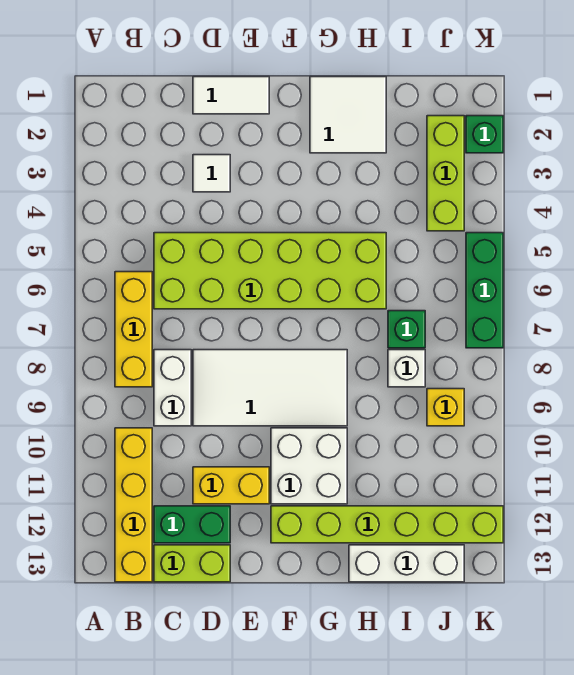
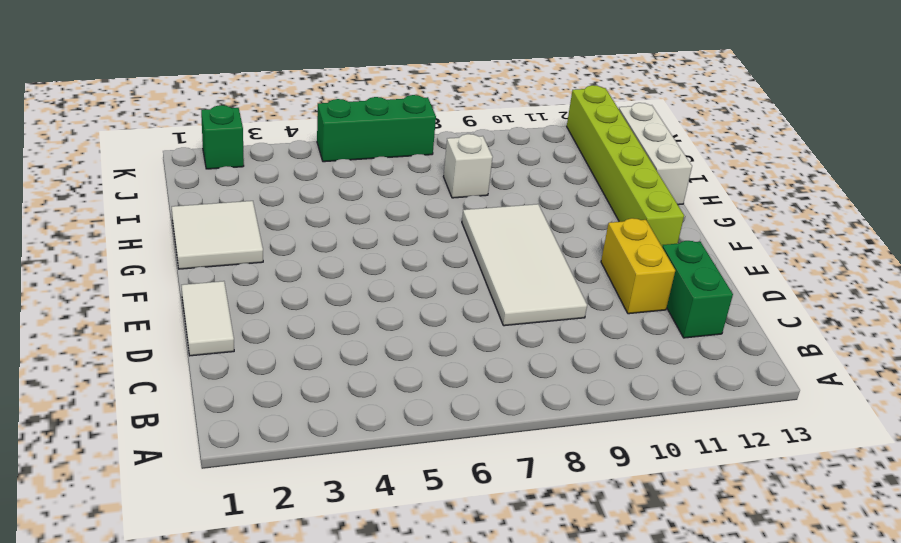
none -> yellow brick B6:B8 level 1
none -> yellow brick B10:B13 level 1
none -> lime brick C5:H6 level 1

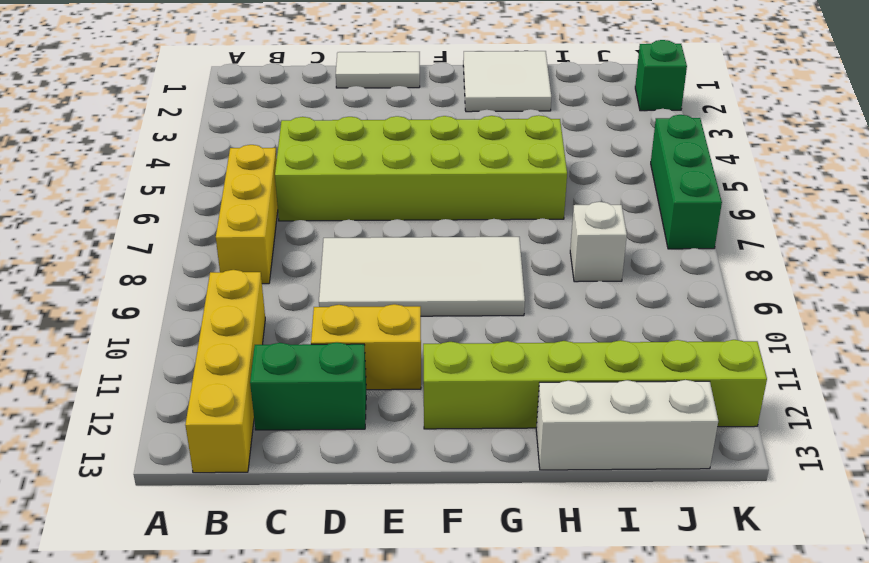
none -> white brick C8:C9 level 1
none -> lime brick C13:D13 level 1
none -> white tile D3 level 1

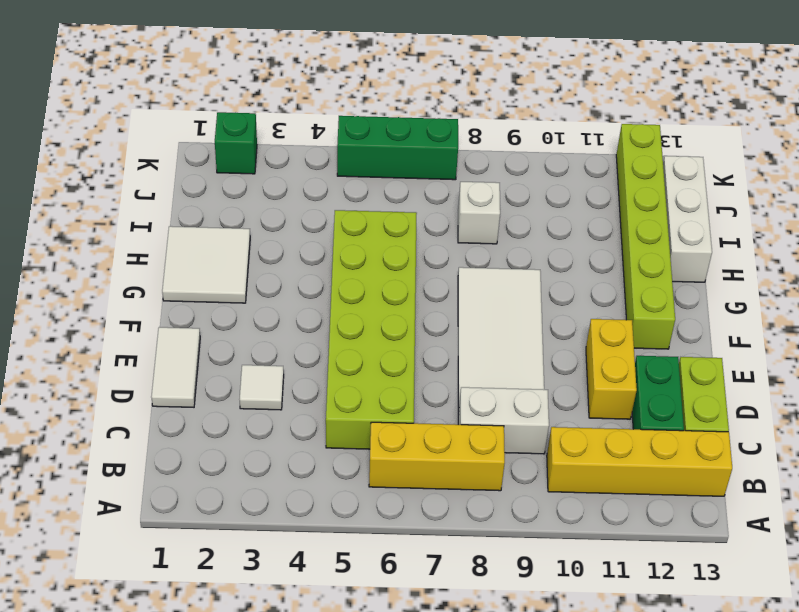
none -> white brick F10:G11 level 1
none -> green brick I7 level 1
none -> lime brick J2:J4 level 1

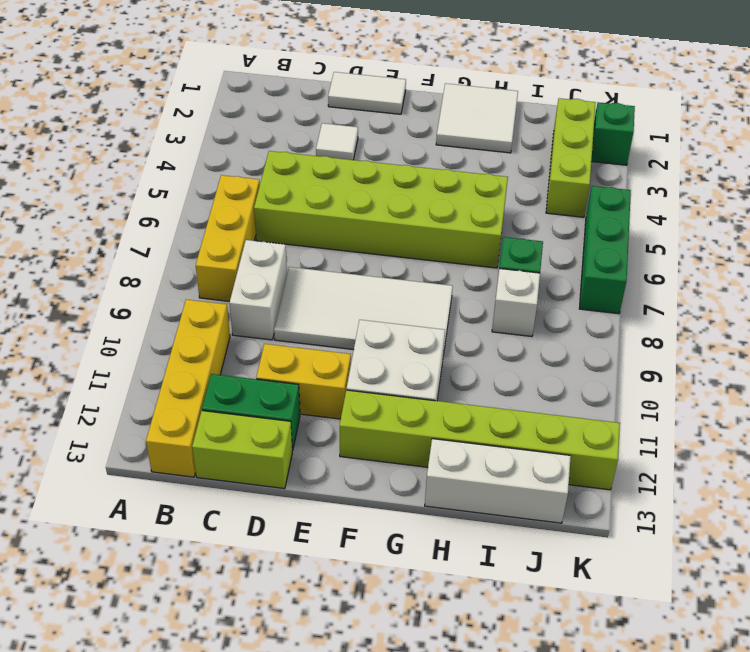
none -> yellow brick J9 level 1

